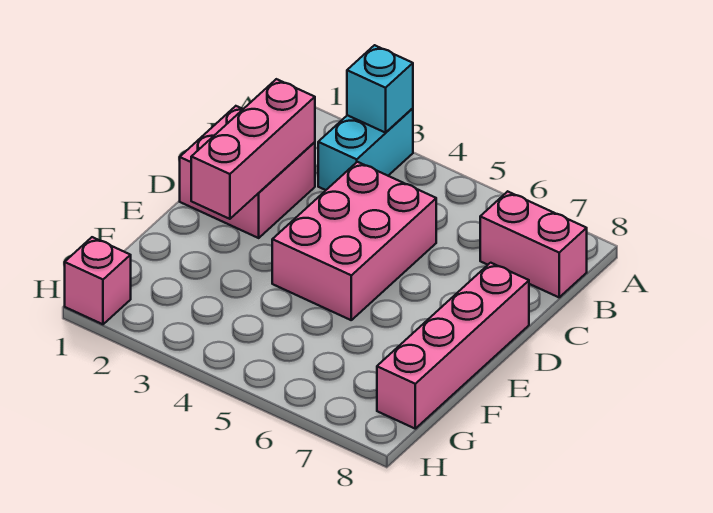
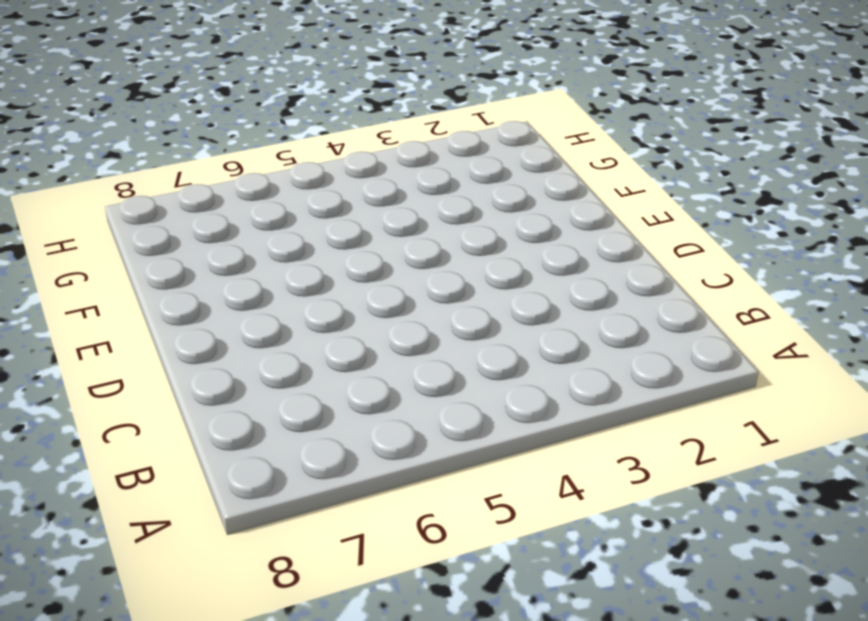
none -> cyan brick A3:B3 level 1
none -> pink brick B7:B8 level 1

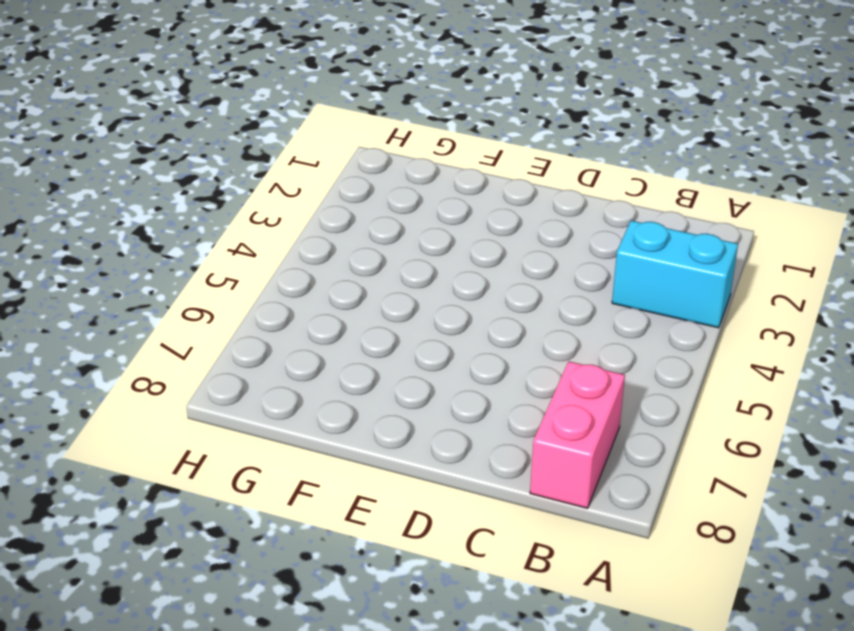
none -> pink brick C1:D2 level 1
none -> pink brick C4:E5 level 1

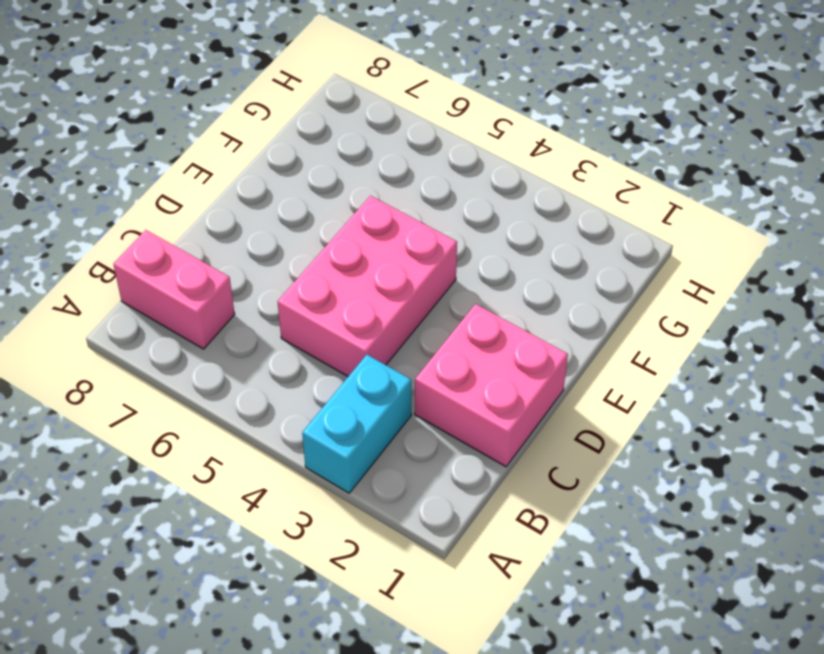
none -> pink brick D8:G8 level 1
none -> pink brick H1 level 1

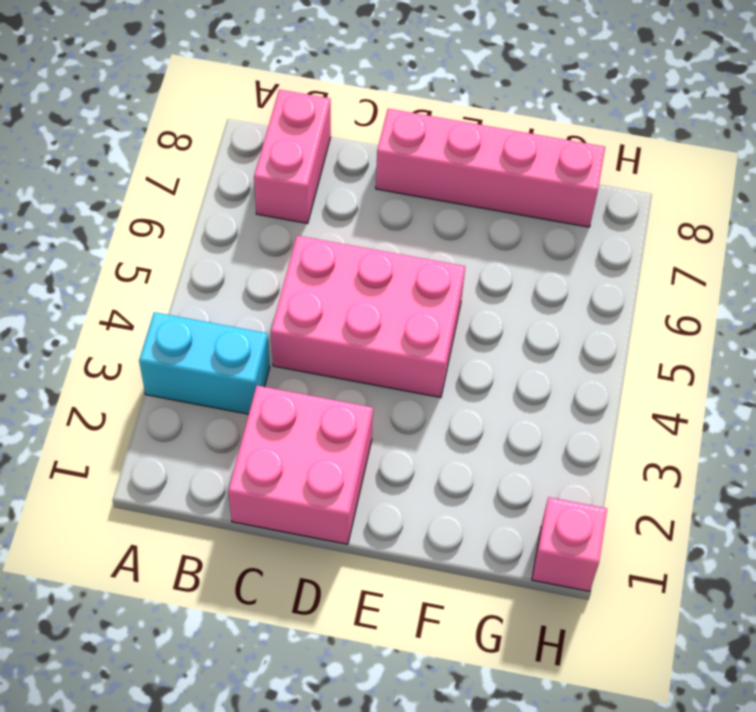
none -> cyan brick A3 level 2
none -> pink brick C2:E2 level 2

